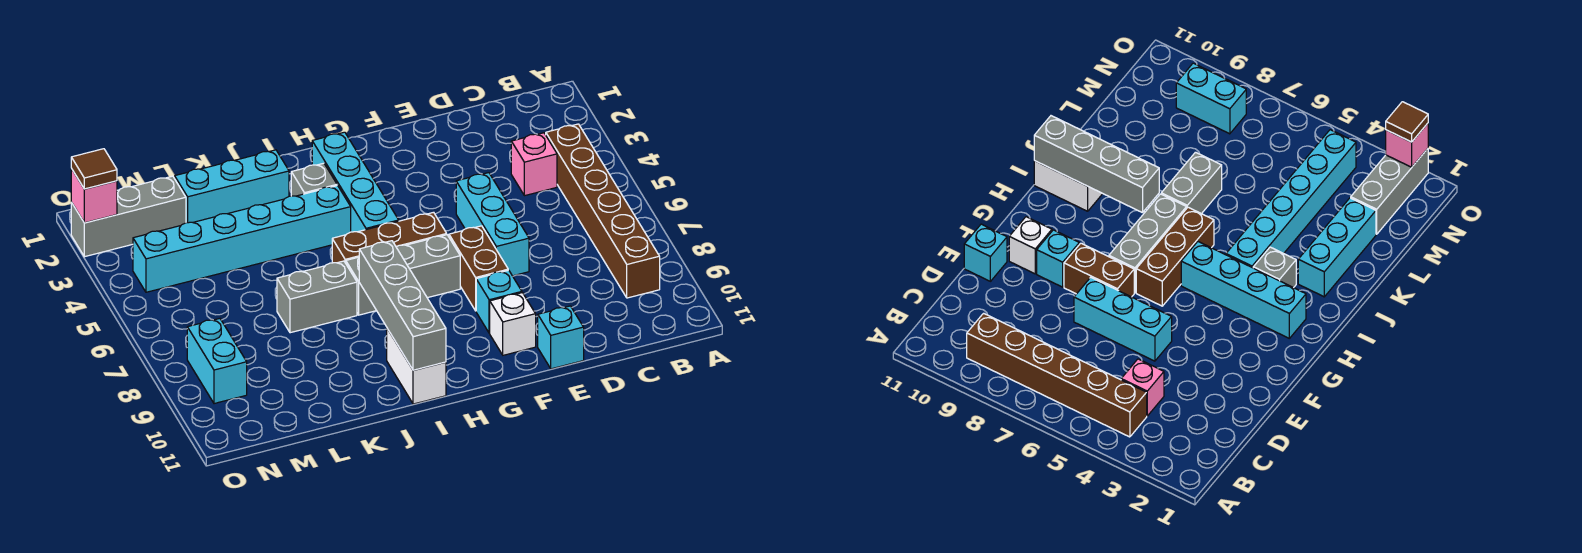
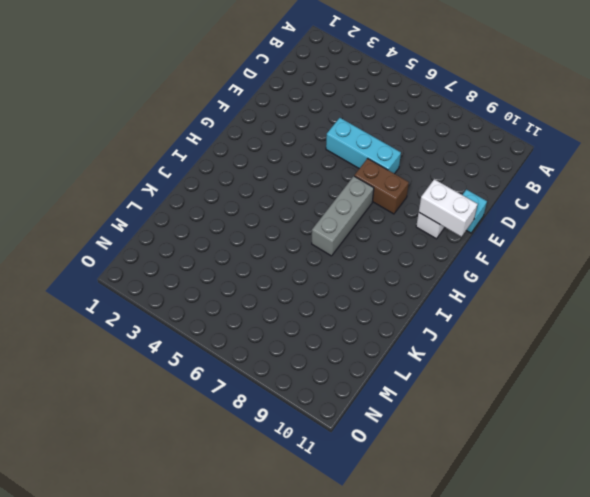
white brick F10:F11 level 2 -> white brick I10:I11 level 1
none -> brown brick B4:B9 level 1
none -> pink brick C4 level 1
none -> cyan brick F9 level 1

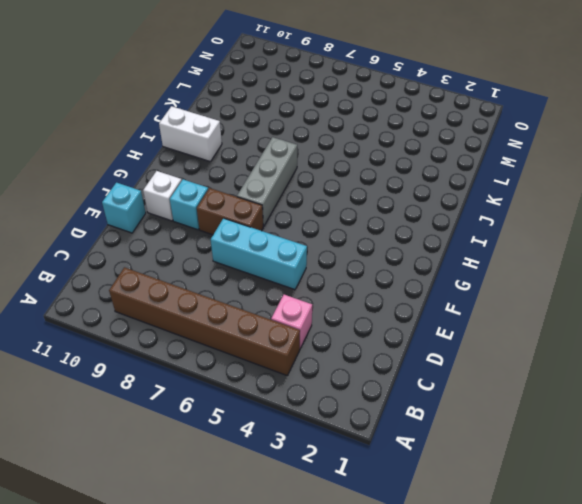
none -> brown brick G6:I6 level 1
none -> cyan brick H2:H5 level 1
none -> grey brick I3 level 1

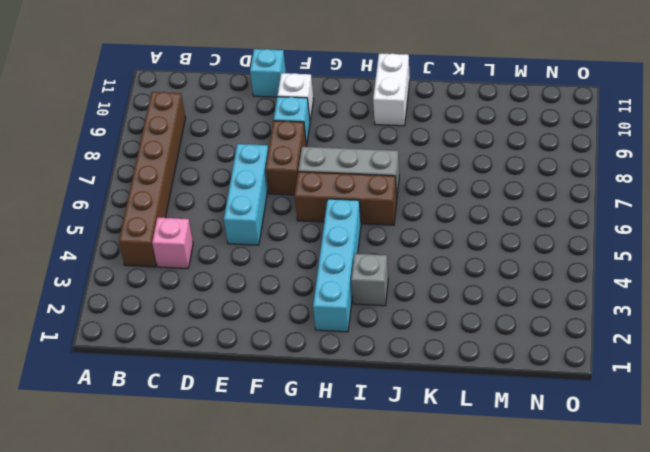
none -> cyan brick I4:N4 level 1
none -> cyan brick J2:L2 level 1
none -> grey brick J7:K7 level 1

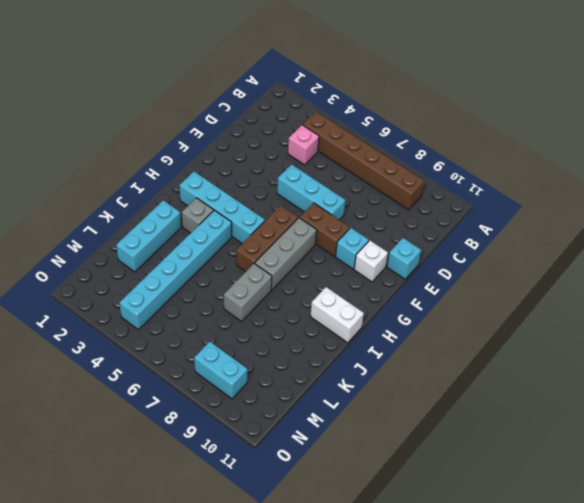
none -> grey brick M2:O2 level 1
none -> grey brick I8:I11 level 2
none -> pink brick O2 level 2

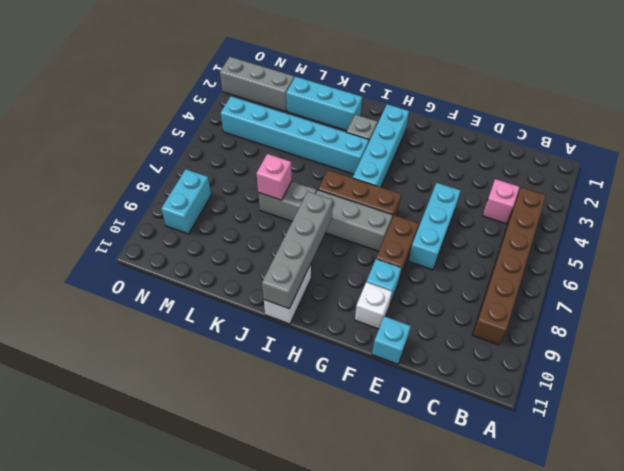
pink brick K7 level 2 -> pink brick O2 level 2
none -> brown tile O2 level 3

